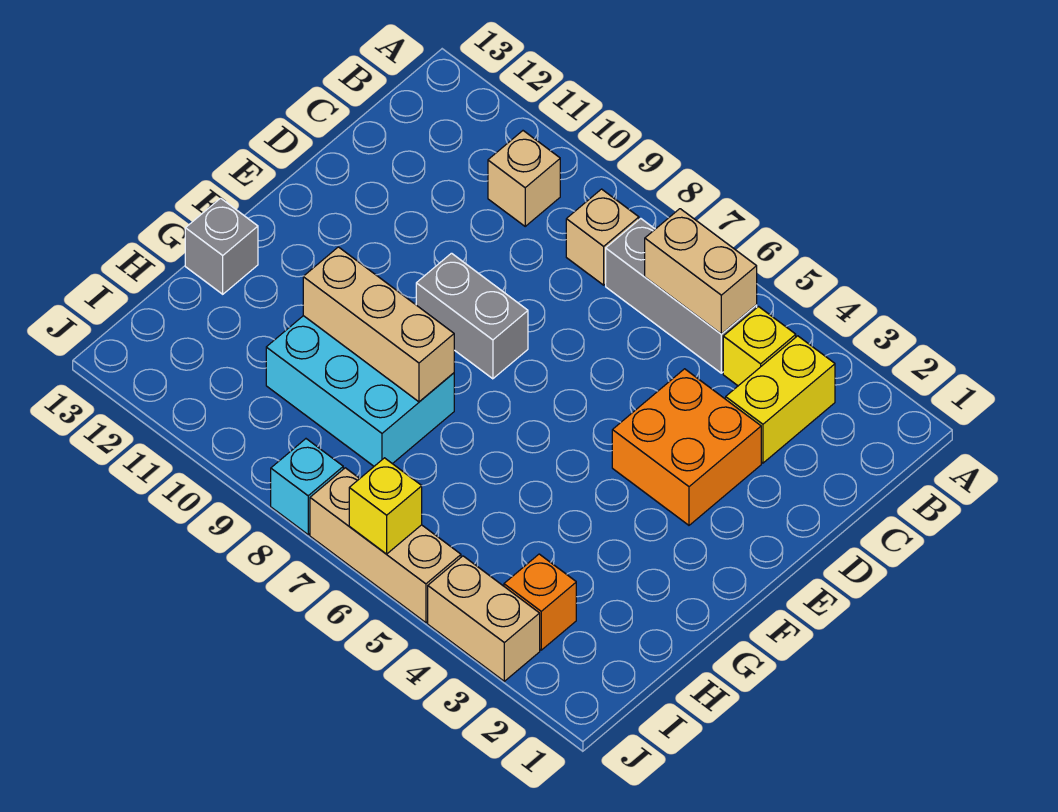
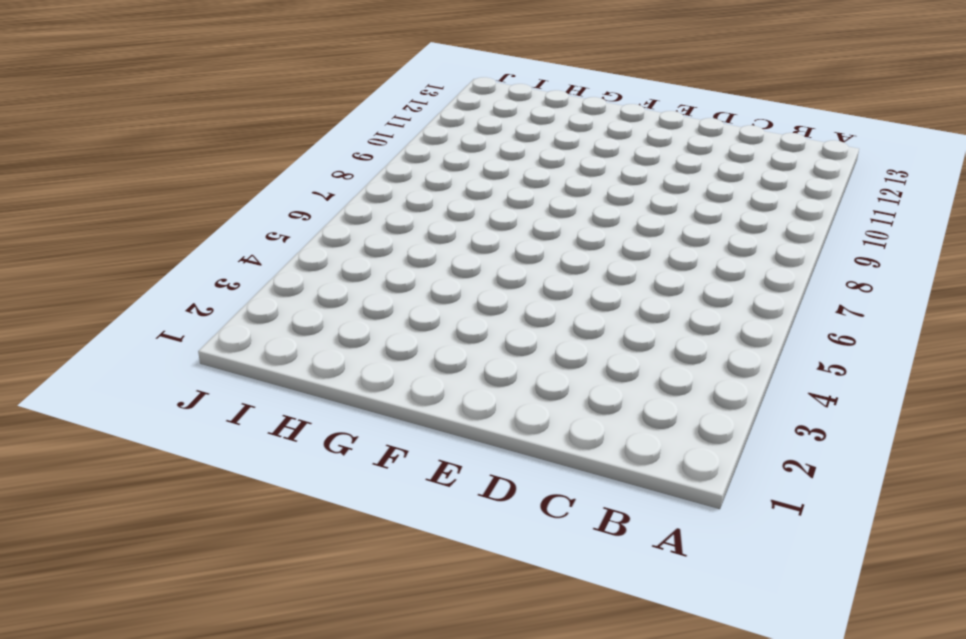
none -> yellow brick B3:C3 level 1
none -> yellow brick B4 level 1
none -> grey brick B5:B7 level 1

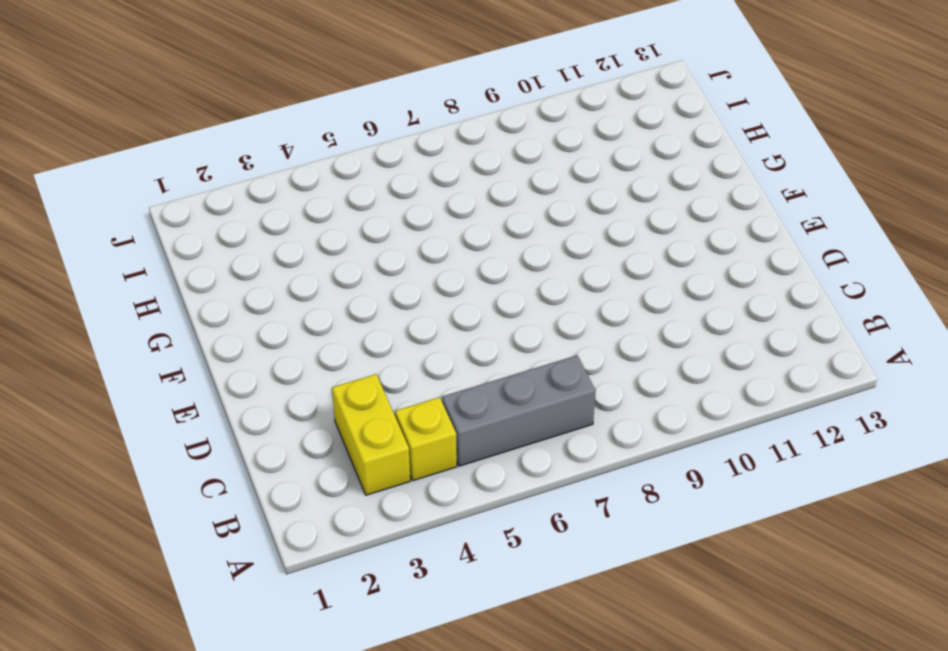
none -> tan brick B8 level 1
none -> tan brick B10 level 1
none -> orange brick D3:E4 level 1

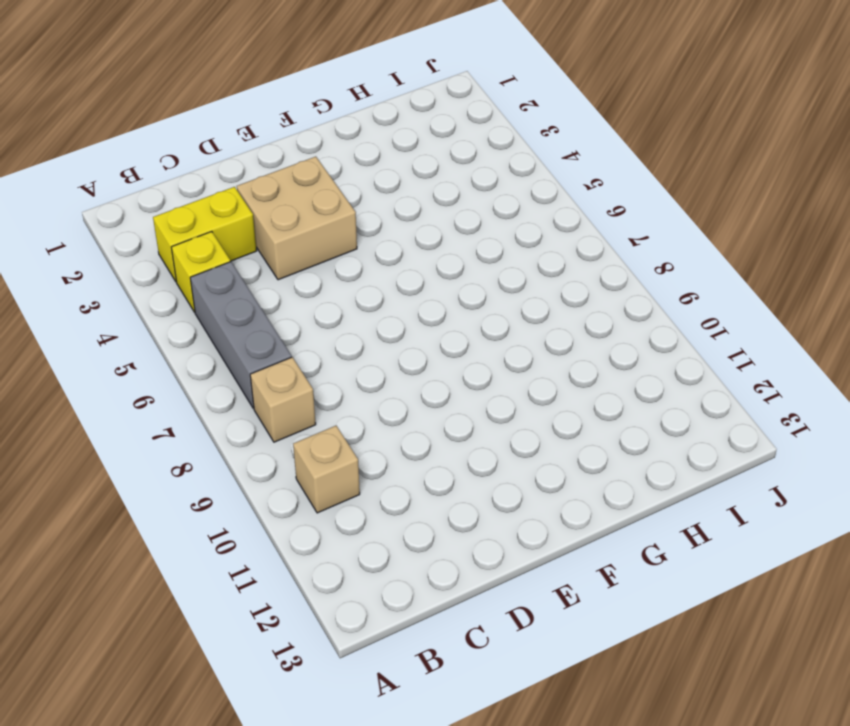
tan brick D3:E4 level 1 -> orange brick D3:E4 level 1
none -> grey brick E8:E9 level 1
none -> cyan brick G8:H10 level 1
none -> grey brick G13 level 1

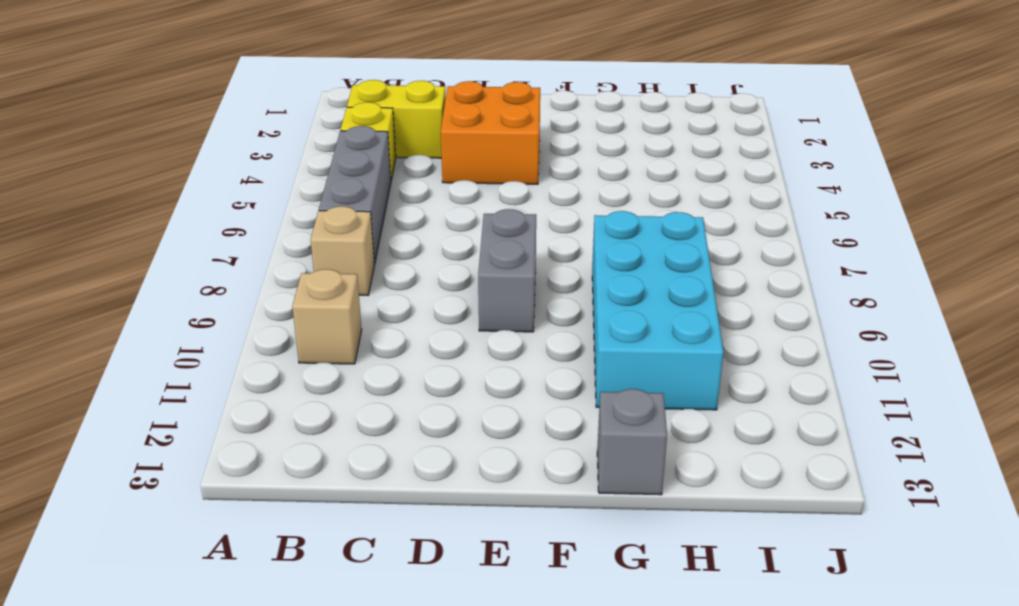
cyan brick G8:H11 level 1 -> cyan brick G8:H10 level 1
none -> orange brick I3 level 1
none -> tan brick J3:J4 level 1
none -> tan brick J5:J7 level 1

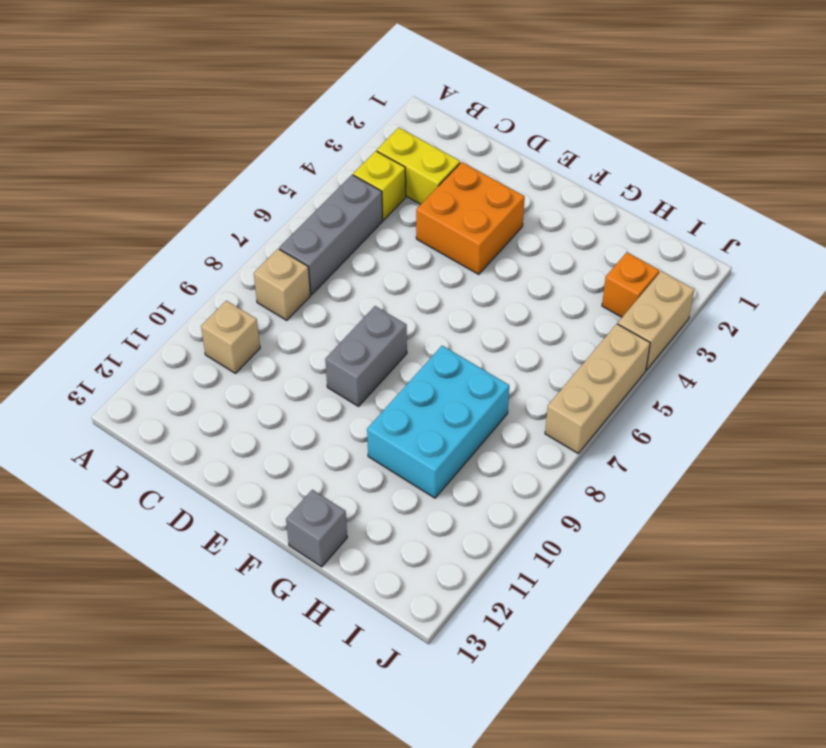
none -> cyan brick J8 level 1
none -> tan brick B5:B6 level 2
none -> tan brick G8:G10 level 2

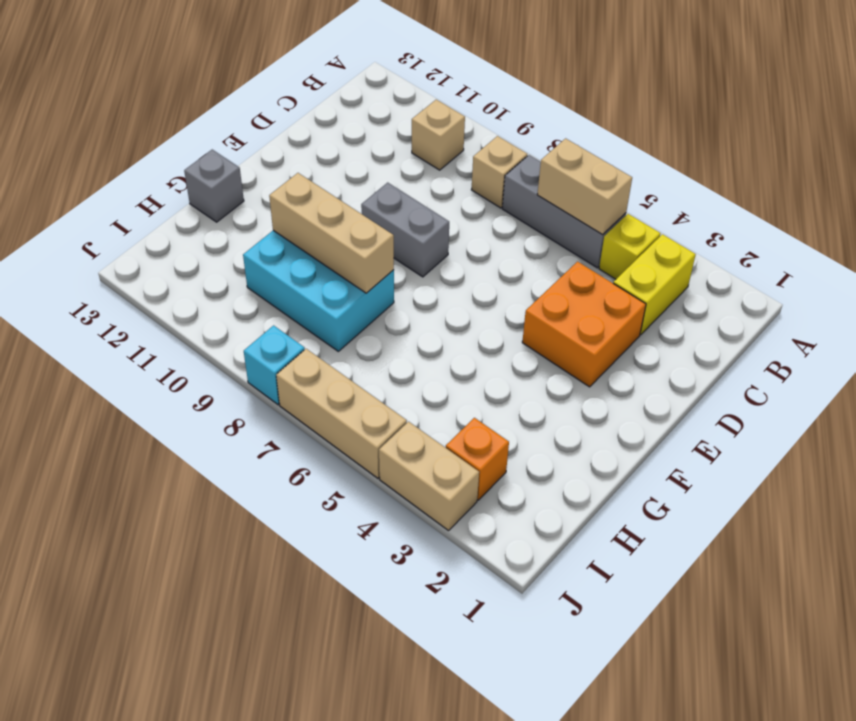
none -> yellow brick J6 level 2

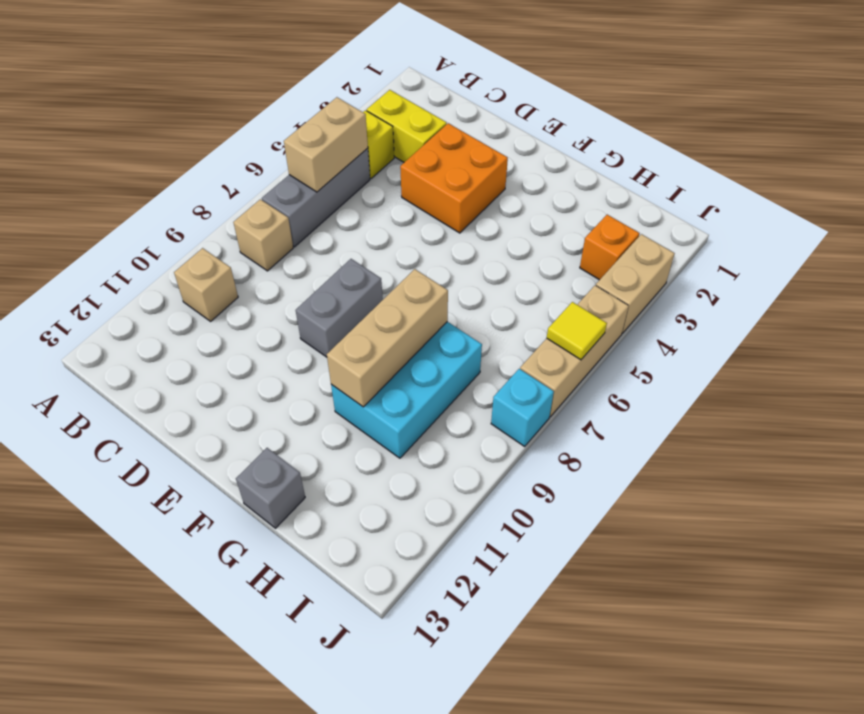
yellow tile J6 level 2 -> yellow brick J6 level 2

